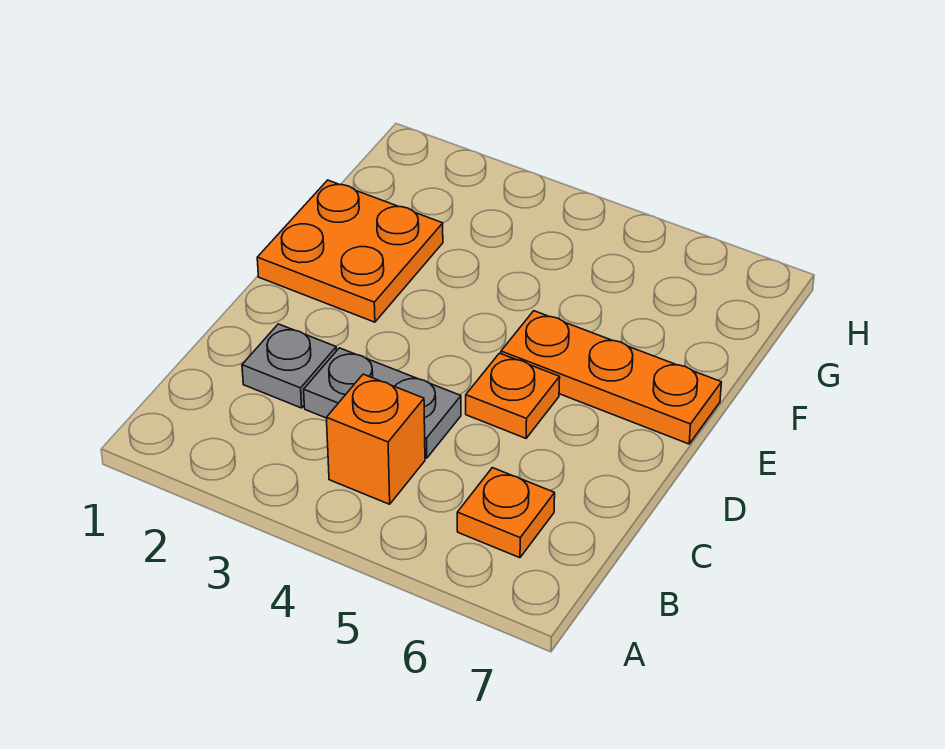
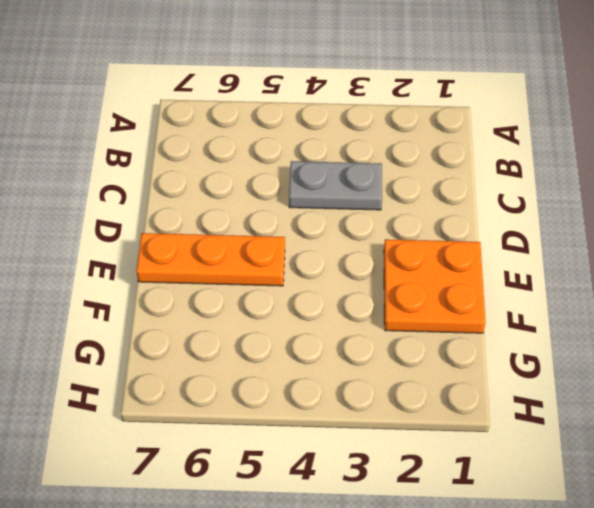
none -> orange brick B4 level 1
none -> orange plate B6 level 1

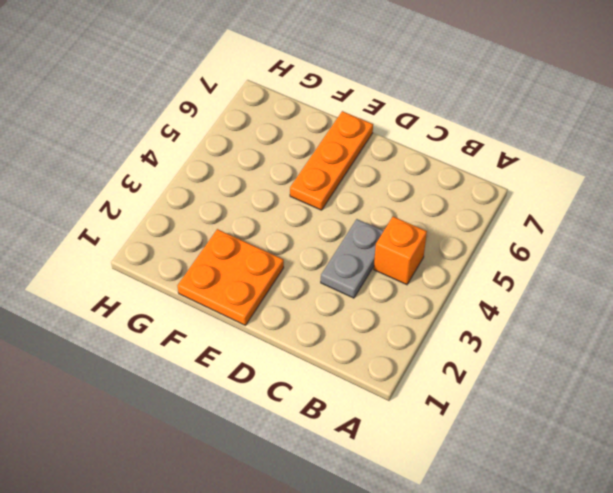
none -> orange plate B6 level 1
none -> grey plate C2 level 1

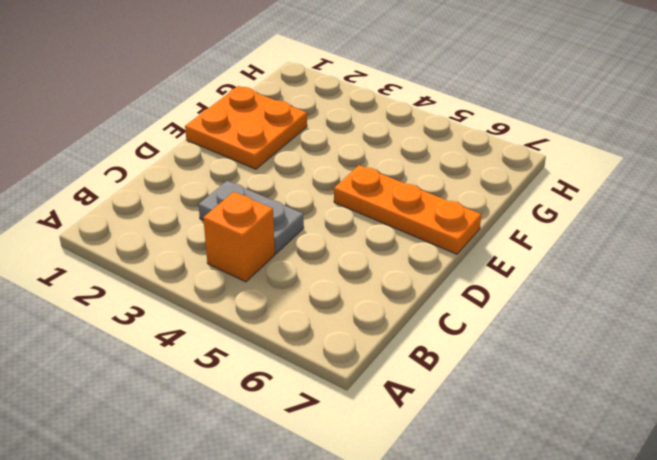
none -> orange plate B6 level 1
none -> grey plate C2 level 1

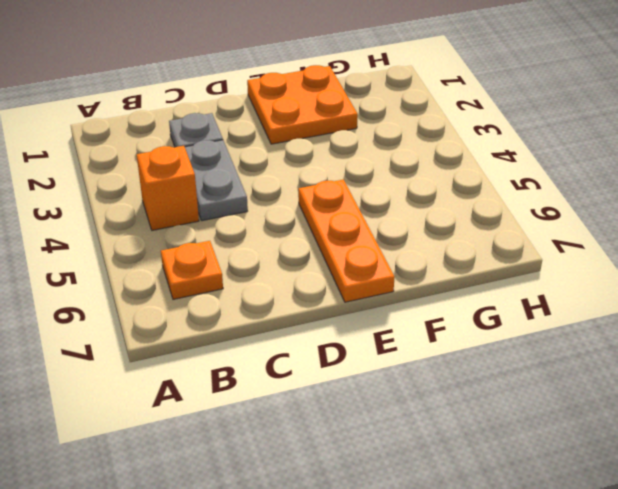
none -> orange plate D5 level 1

